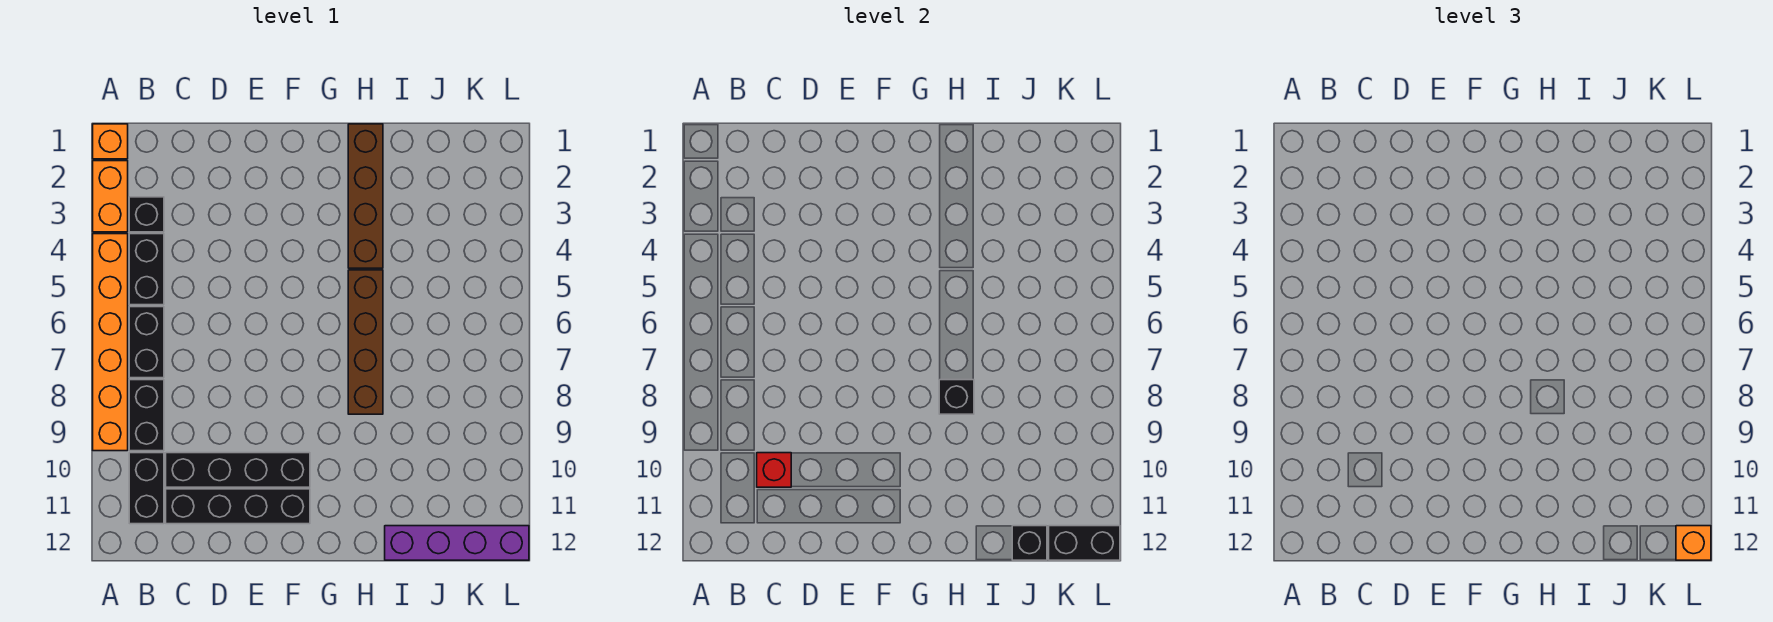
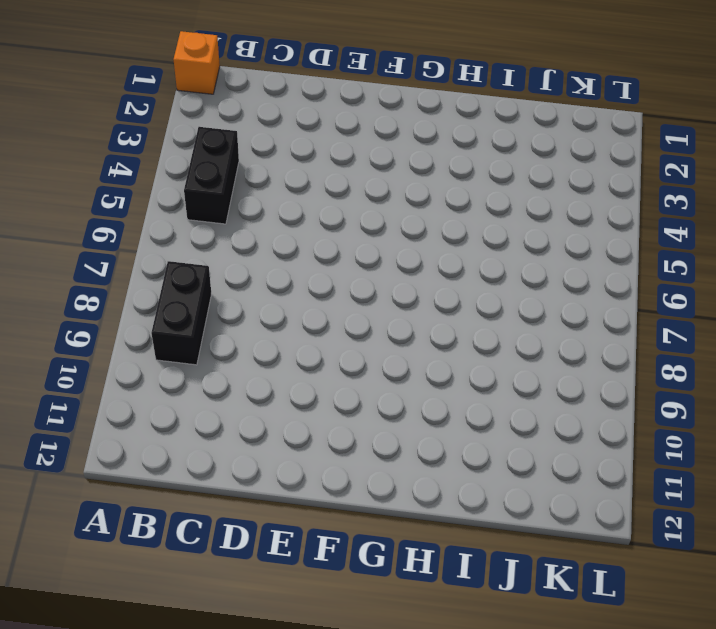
none -> orange brick A2:A3 level 1
none -> orange brick A4:A9 level 1
none -> black brick B3 level 1

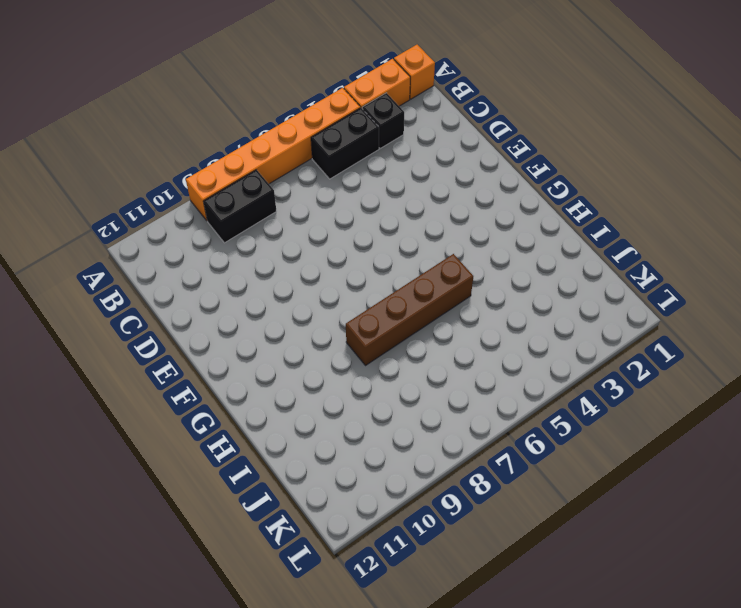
none -> black brick B6:B7 level 1
none -> black brick B10:B11 level 1
none -> black brick C10:F10 level 1

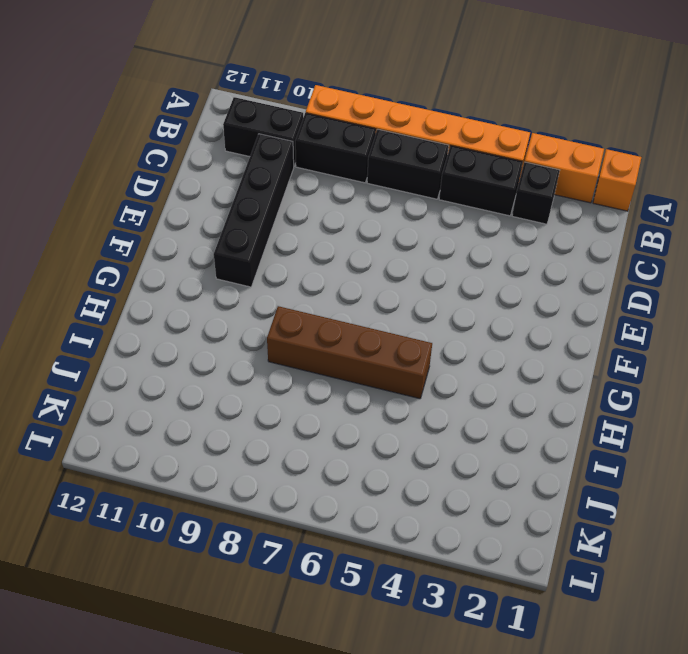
none -> black brick C11:F11 level 1
none -> brown brick H1:H4 level 1
none -> purple brick I12:L12 level 1

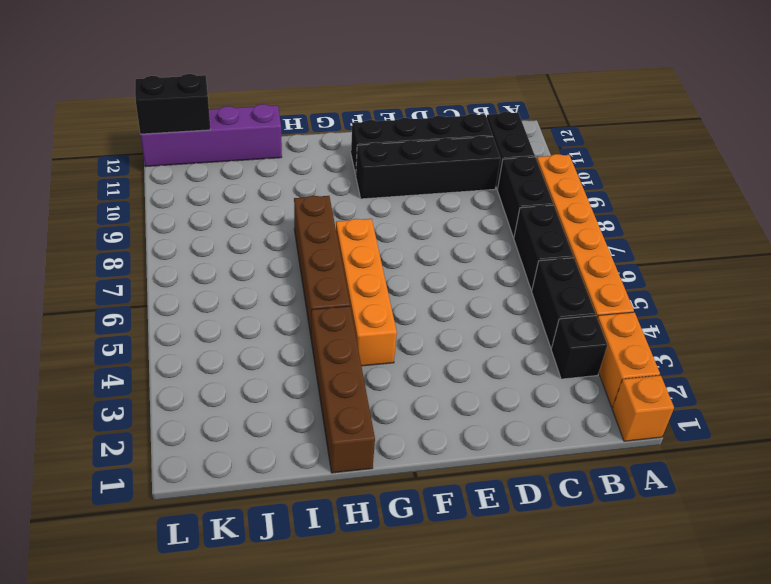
orange brick G4:G7 level 1 -> none
none -> red brick C10 level 2
none -> black brick H8 level 2
none -> black brick J12 level 2

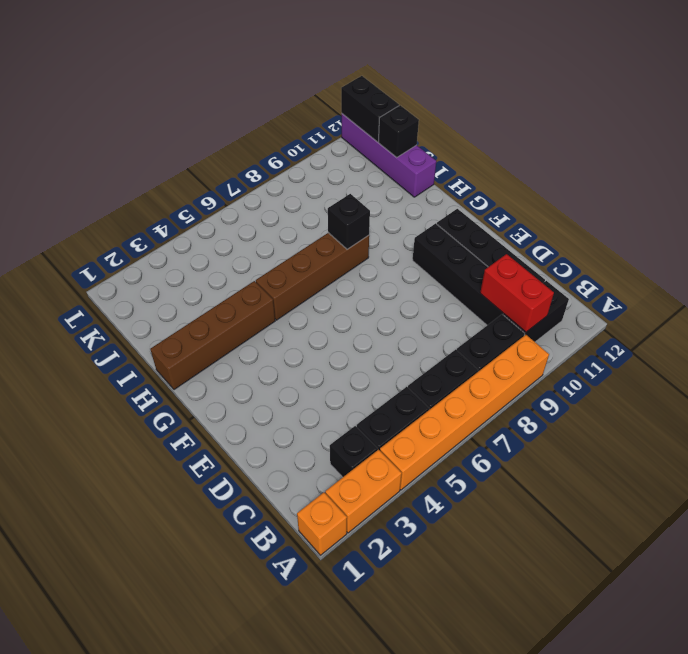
red brick B10:C10 level 2 -> red brick C10 level 2
none -> orange brick L12 level 3

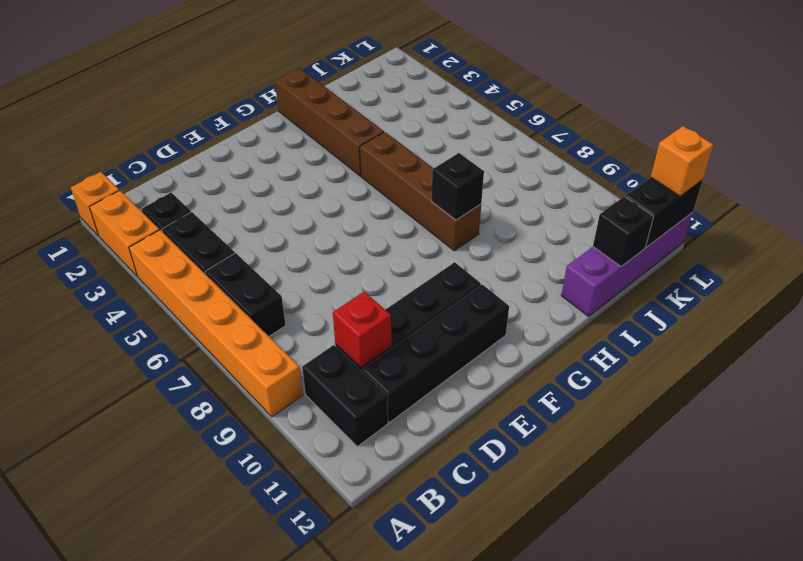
none -> black brick B8:B9 level 1

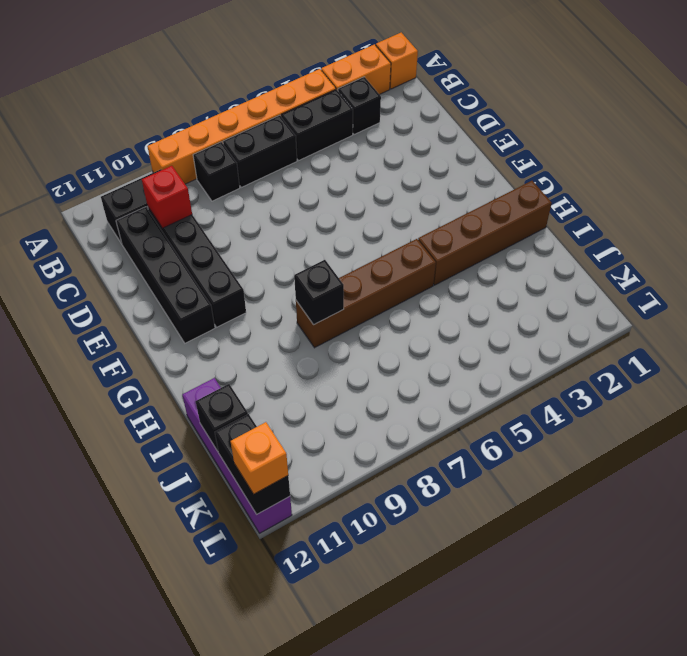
black brick B8 level 1 -> black brick B8:B9 level 1

